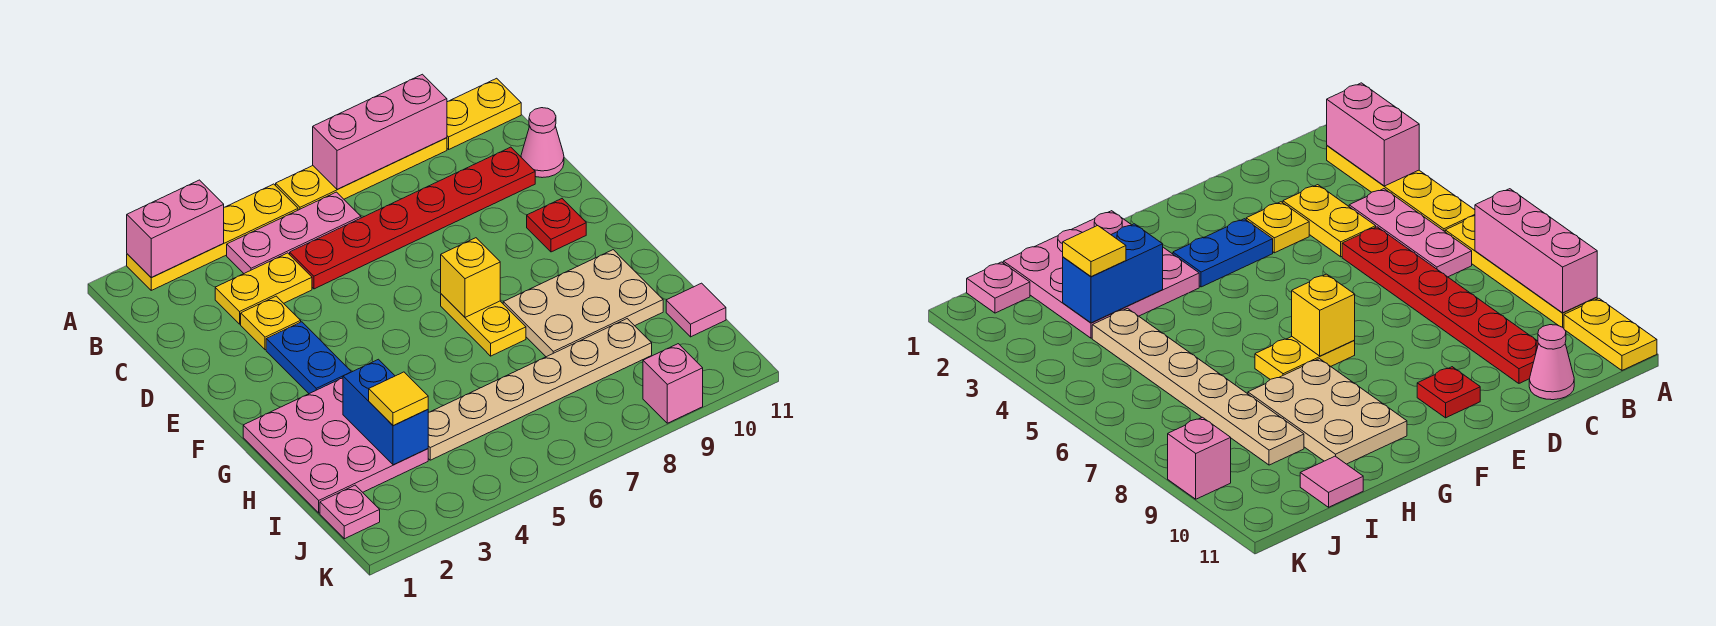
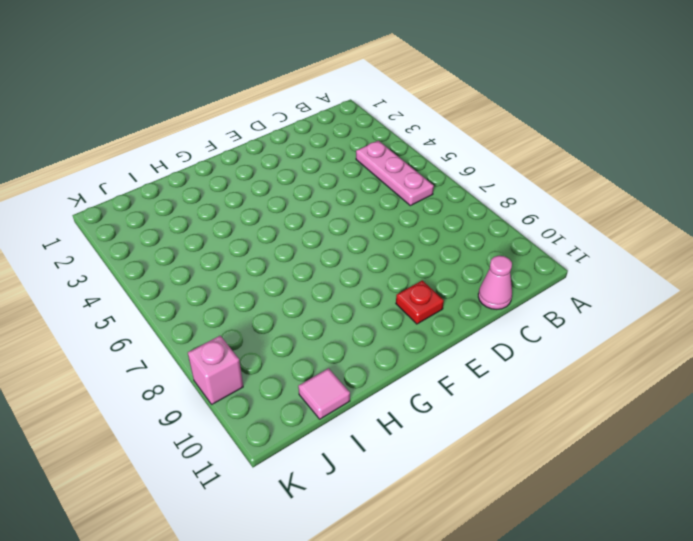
none -> yellow plate A2:A5 level 1
none -> yellow plate A6:A9 level 1
none -> yellow plate A10:A11 level 1

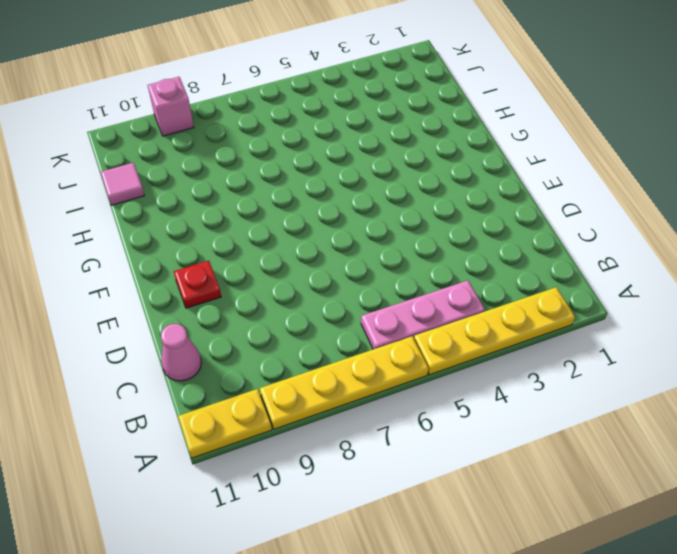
none -> yellow plate C3:C4 level 1
none -> red plate C5:C10 level 1
none -> yellow plate D3 level 1

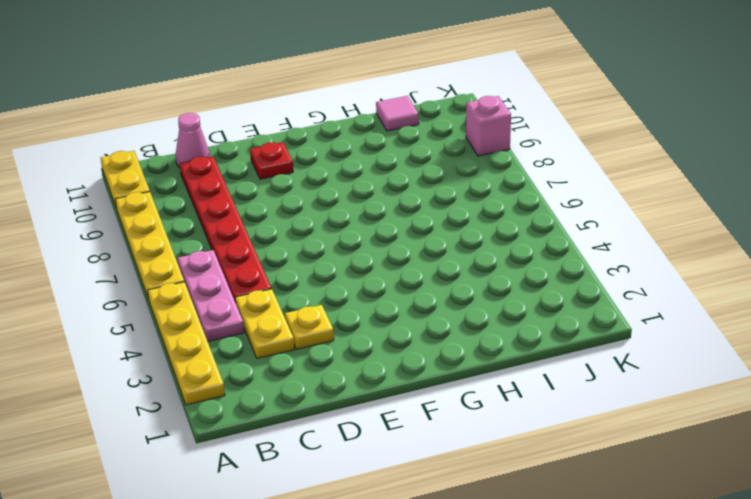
none -> blue plate E3:F3 level 1
none -> yellow plate F7:G7 level 1
none -> pink plate G1:I3 level 1

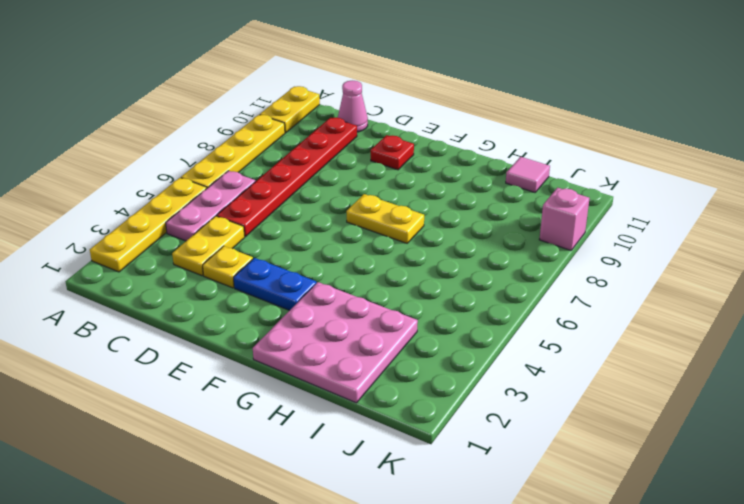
none -> tan plate G8:H10 level 1
none -> tan plate I4:I9 level 1
none -> pink plate J1 level 1

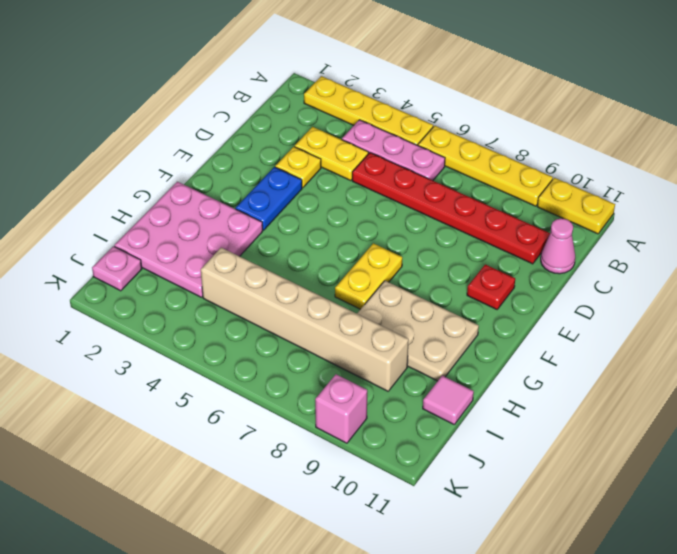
tan brick I4:I9 level 1 -> tan plate I4:I9 level 1
none -> pink brick A2:A3 level 2
none -> pink brick A7:A9 level 2
none -> yellow brick F7 level 2

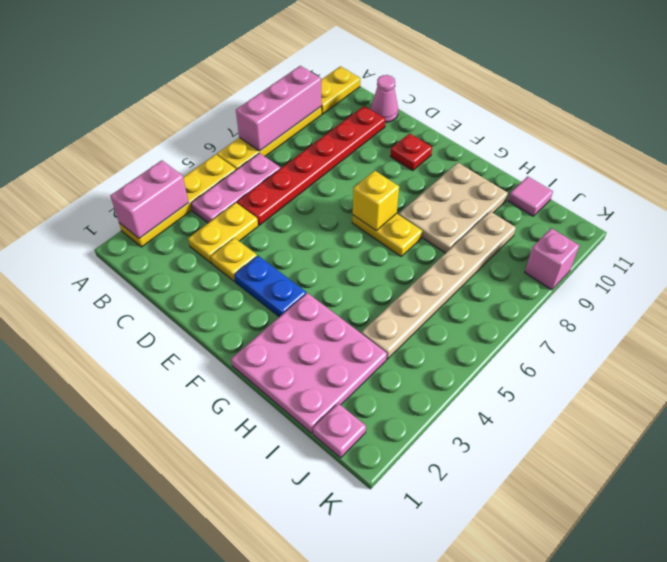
none -> blue brick H3:I3 level 2
none -> yellow tile I3 level 3

